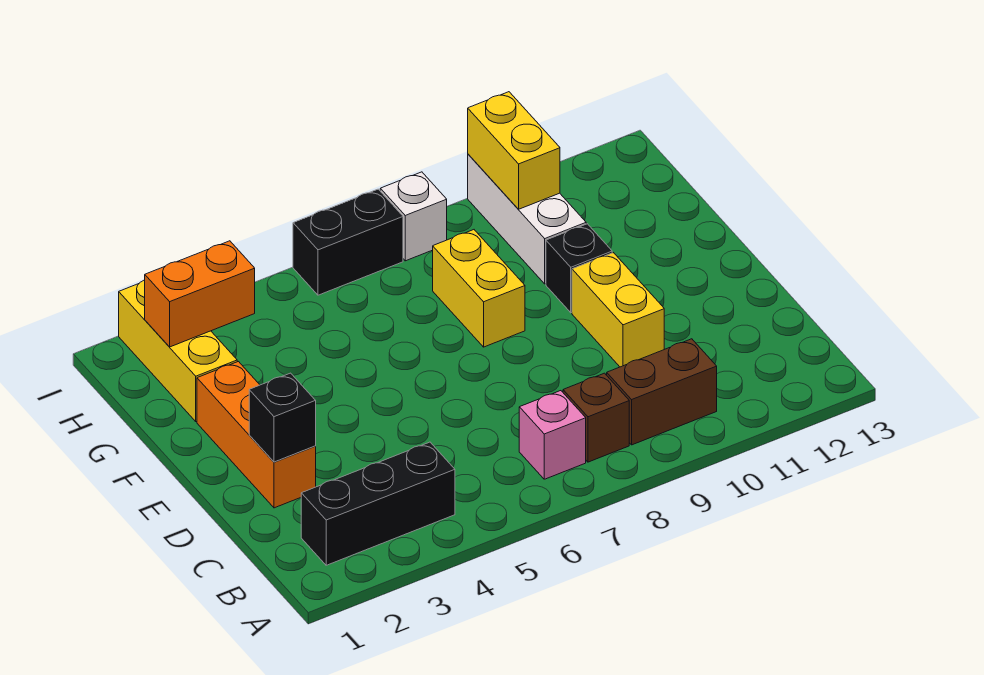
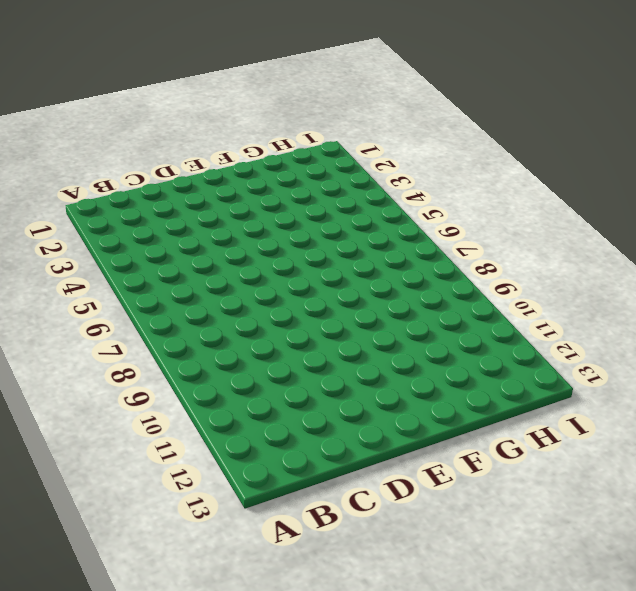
none -> black brick B2:B4 level 1
none -> pink brick B7 level 1
none -> brown brick B8 level 1

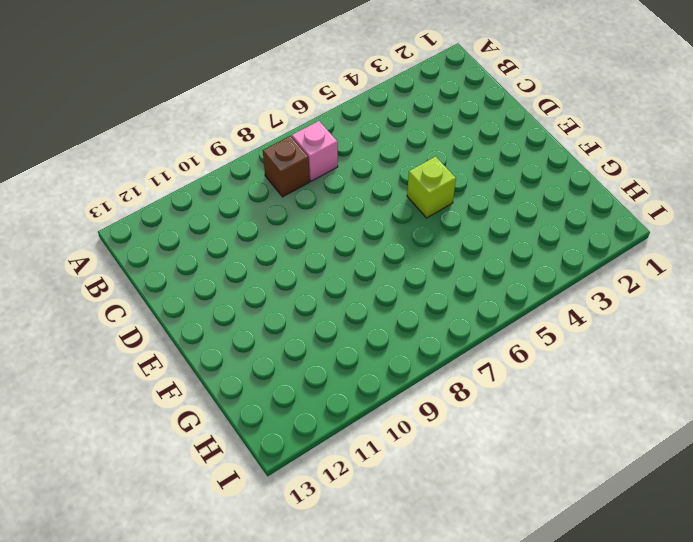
lime brick E5 level 1 -> none
none -> black brick B2:B4 level 1
none -> brown brick B9:B10 level 1
none -> orange brick D2:F2 level 1

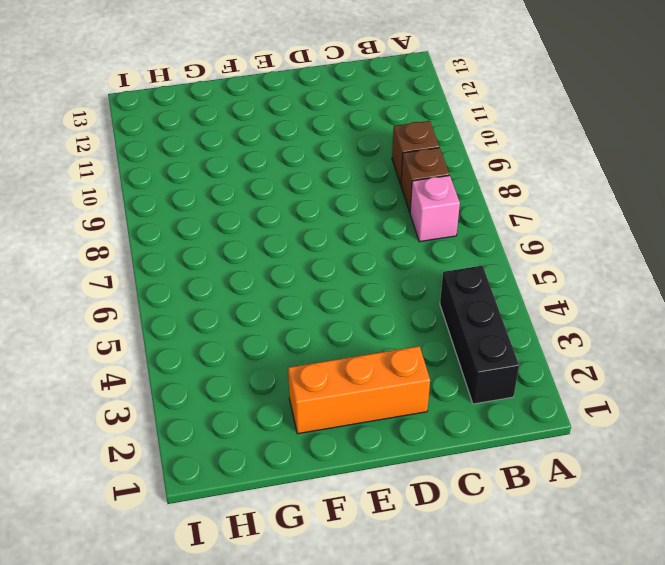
brown brick B9 level 1 -> brown brick B9:B10 level 1
none -> yellow brick D10:E10 level 1
none -> yellow brick F8:G8 level 1
none -> black brick F10 level 1

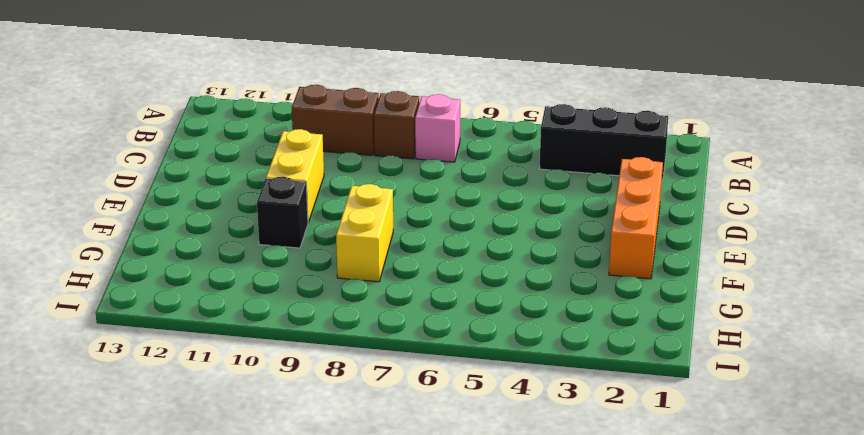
none -> yellow brick G2:I2 level 1
none -> white brick G10:I10 level 1
none -> black brick I6:I7 level 1

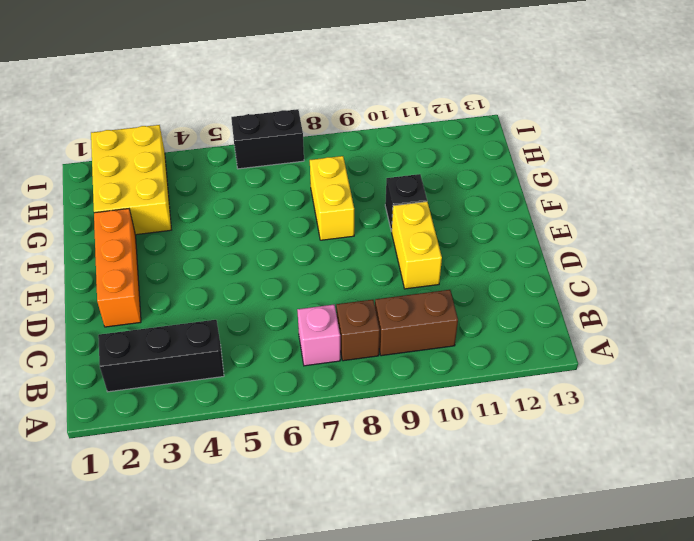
yellow brick G2:I3 level 1 -> yellow brick G2:I2 level 1
none -> white brick G10:I10 level 1
none -> white brick I8 level 1
none -> black brick D2 level 2

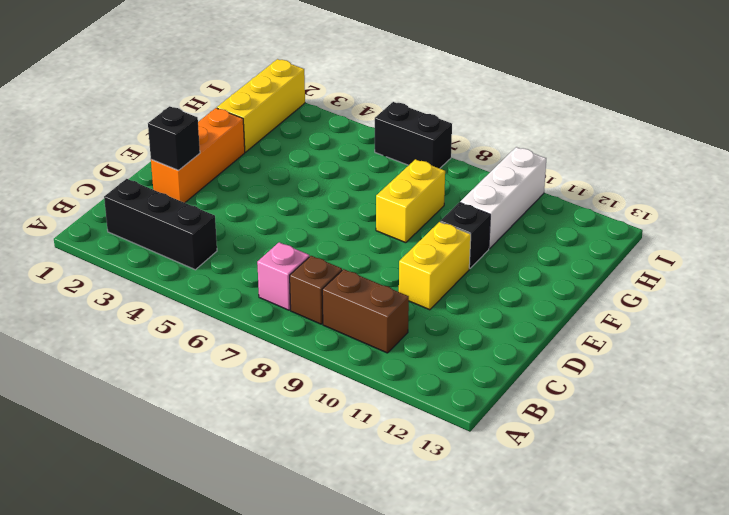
none -> white brick I8 level 1
none -> orange brick H2:H3 level 2
none -> yellow brick H10:I10 level 2

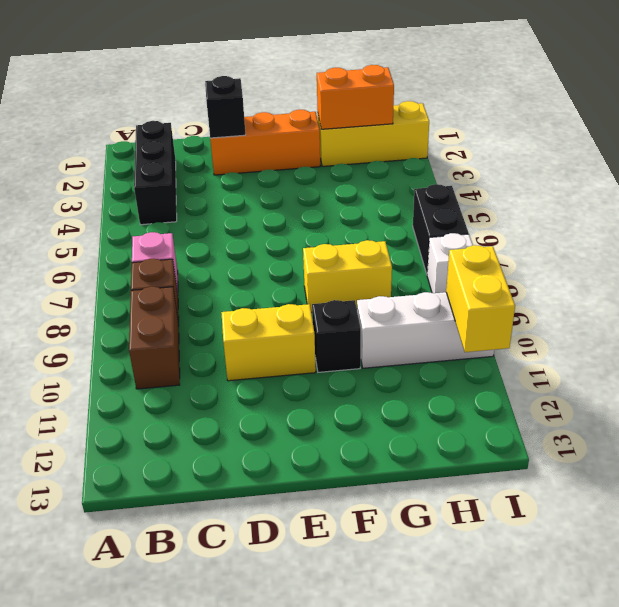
orange brick G2:H2 level 2 -> orange brick H2:H3 level 2
yellow brick I10:I11 level 2 -> yellow brick H10:I10 level 2

